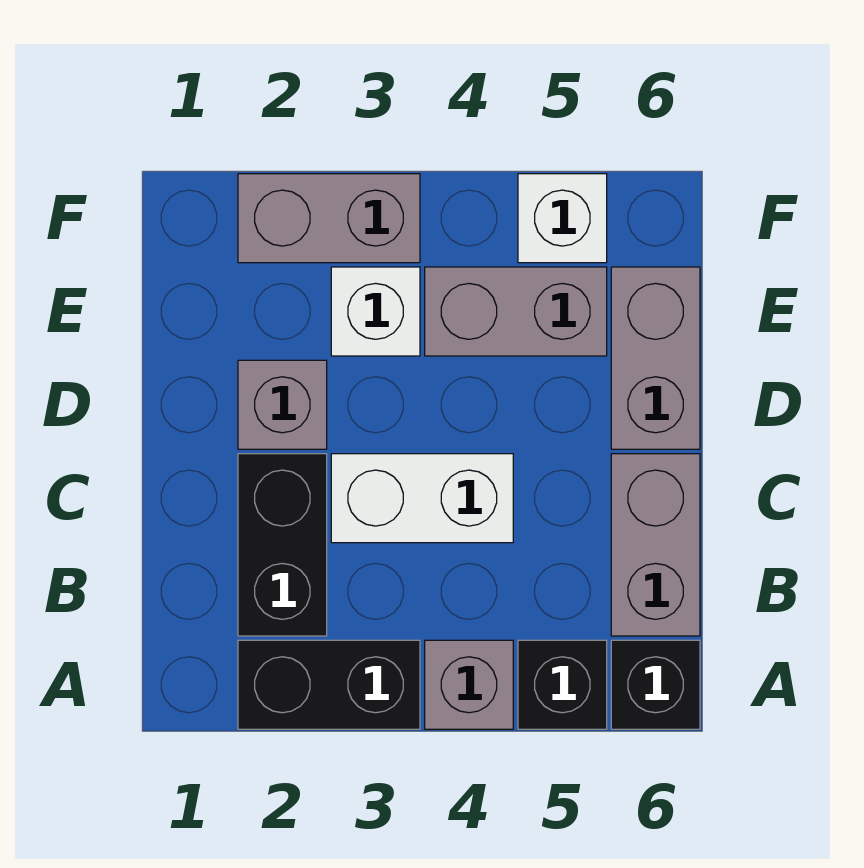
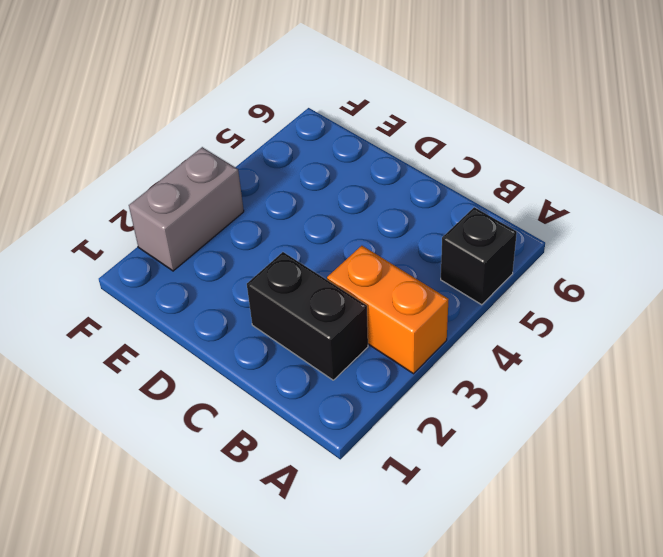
orange brick A3:B3 level 1 -> black brick A2:A3 level 1
none -> grey brick A4 level 1
none -> black brick A6 level 1
none -> grey brick B6:C6 level 1

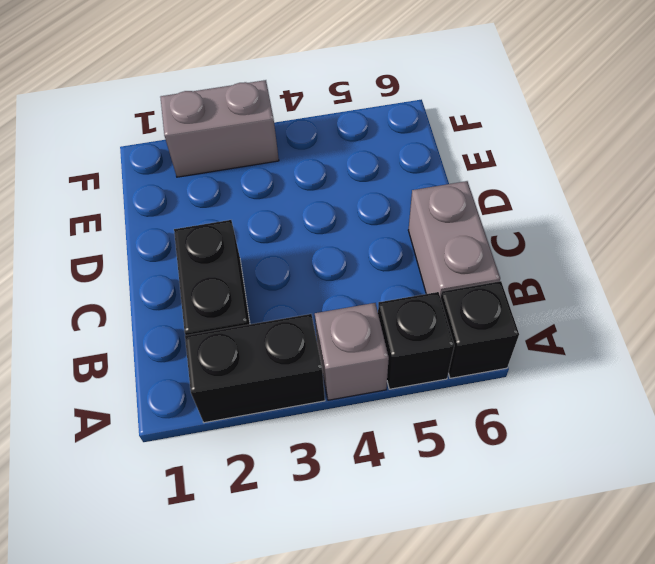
none -> white brick C3:C4 level 1
none -> grey brick D2 level 1
none -> grey brick D6:E6 level 1

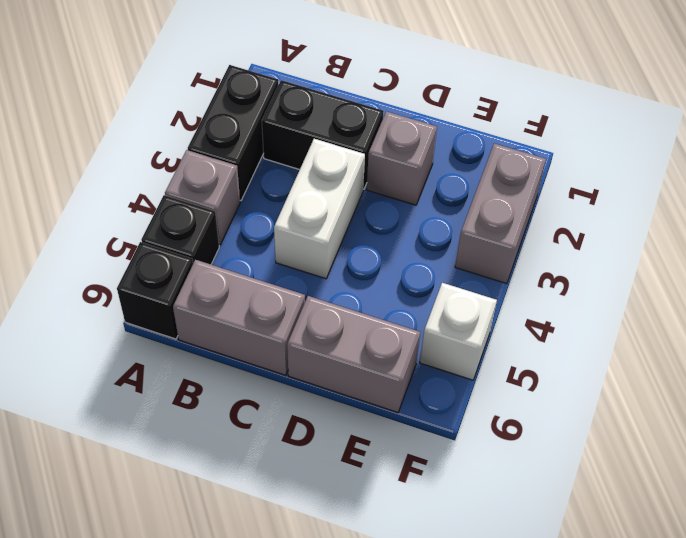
none -> white brick E3 level 1
none -> grey brick E4:E5 level 1

